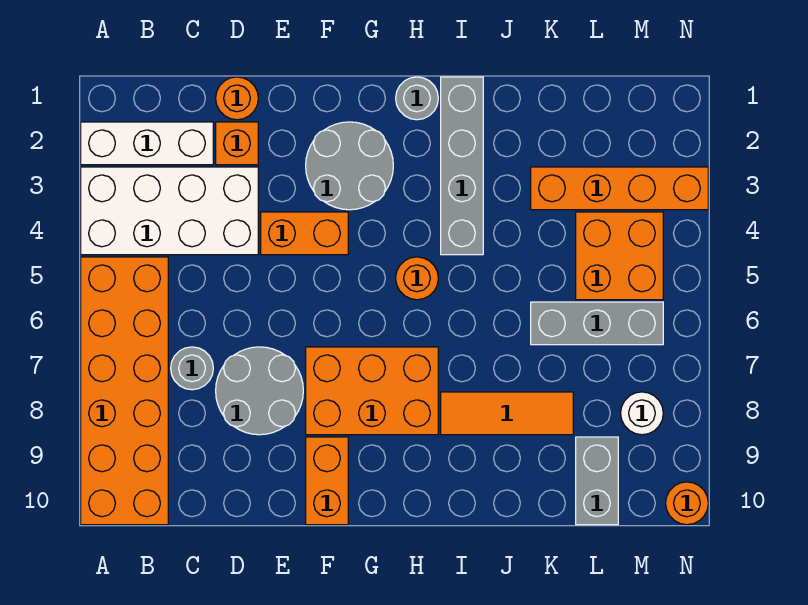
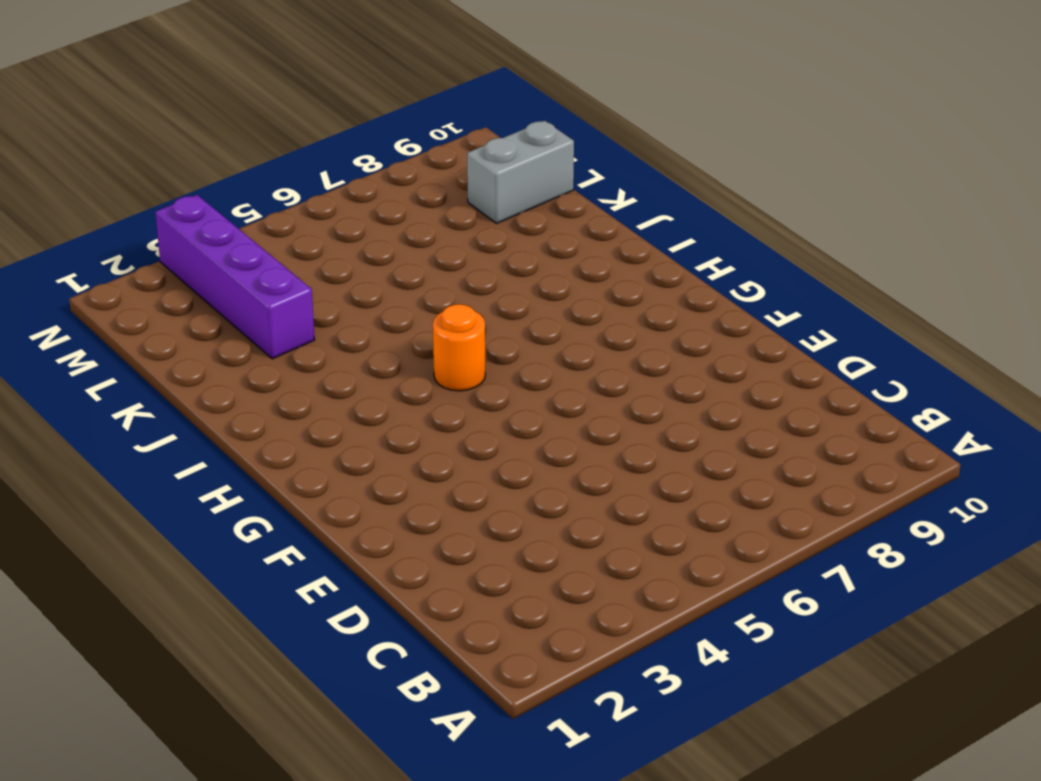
purple brick K3:N3 level 1 -> orange brick K3:N3 level 1
none -> white brick A2:C2 level 1
none -> white brick A3:D4 level 1
none -> orange brick A5:B10 level 1

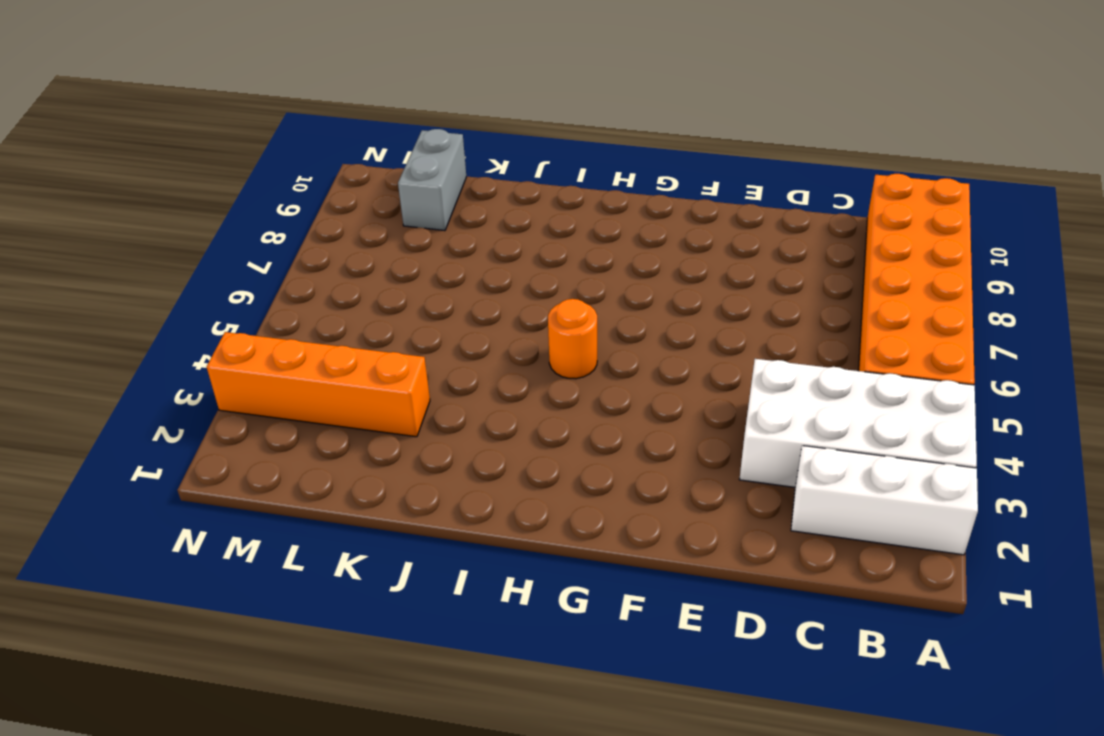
none -> grey round brick C7 level 1
none -> orange round brick D1 level 1
none -> orange brick D2 level 1

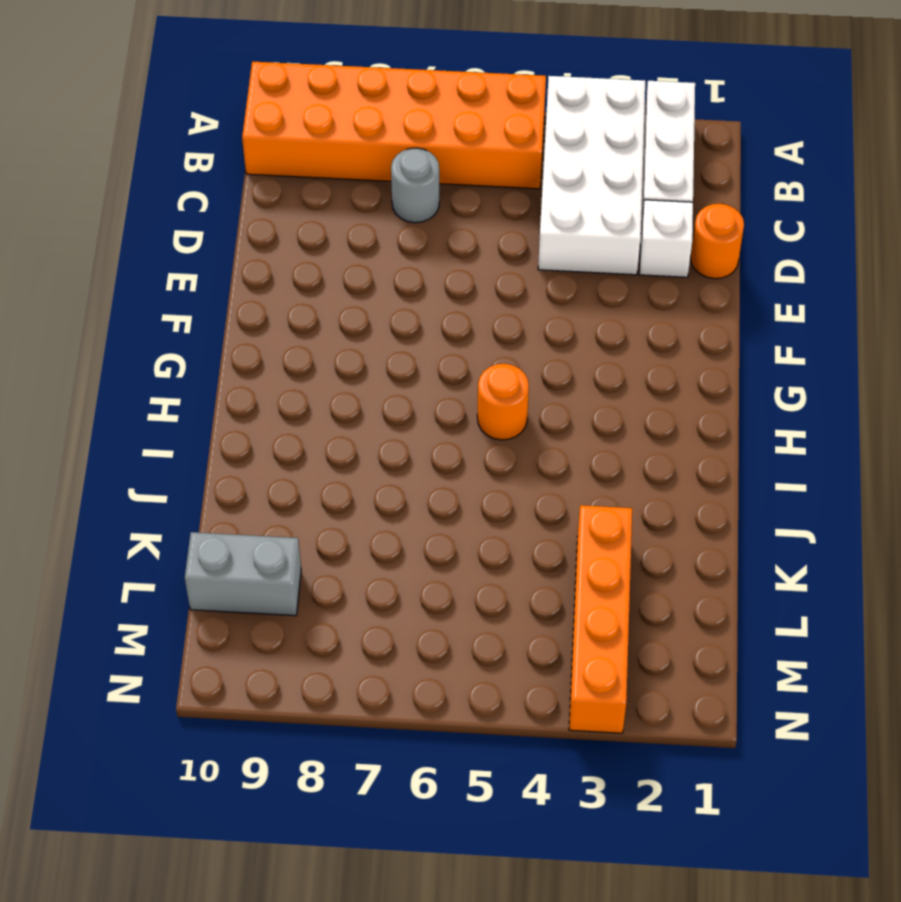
white brick D2 level 1 -> orange brick D2 level 1
none -> grey round brick D7:E8 level 1
none -> orange brick E4:F4 level 1
none -> grey round brick F2:G3 level 1

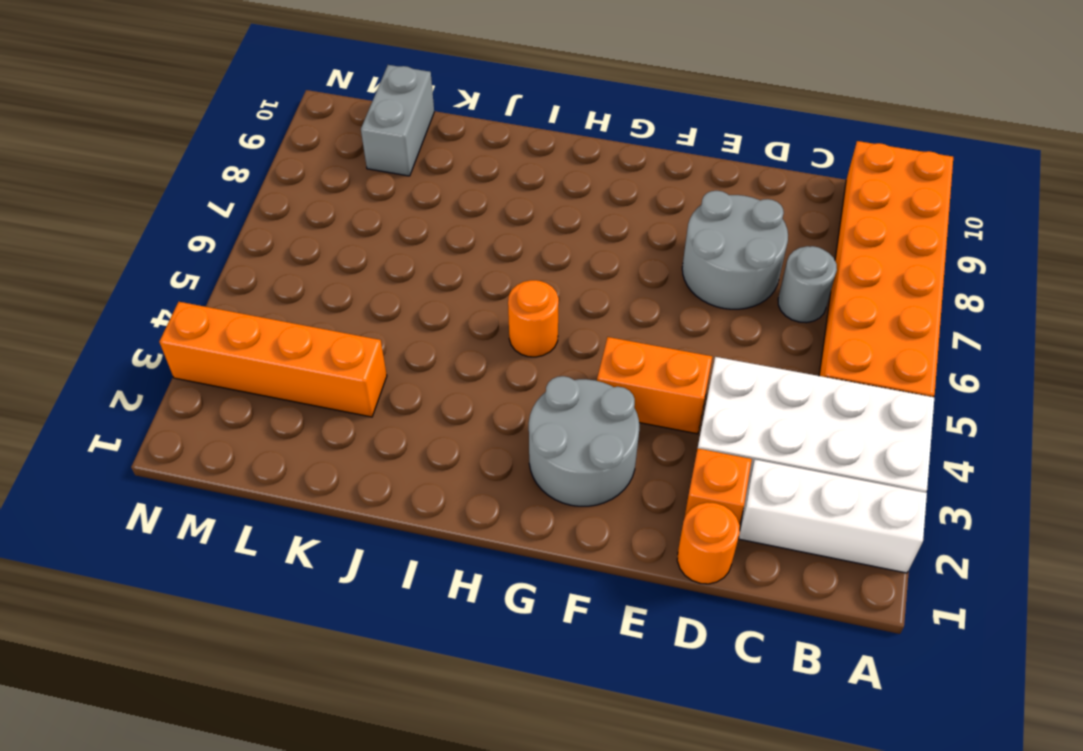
none -> orange brick F7:H8 level 1
none -> orange brick F9:F10 level 1
none -> grey round brick H1 level 1

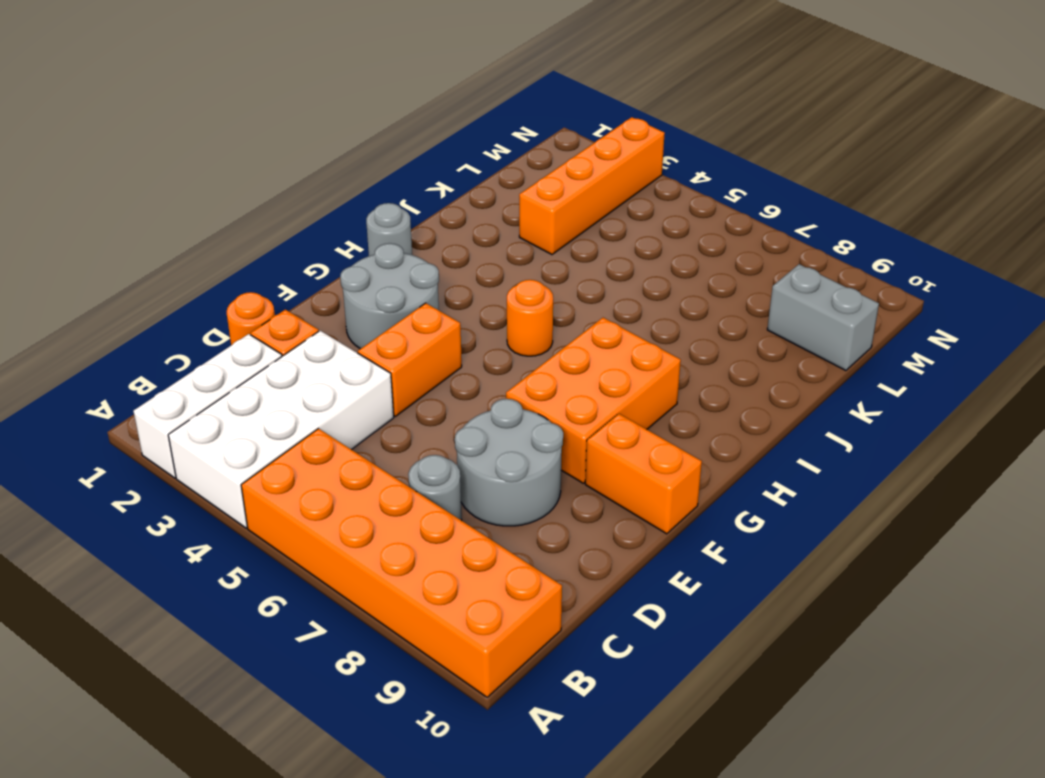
none -> grey brick I1:I4 level 1
none -> orange tile I8:K8 level 1
none -> grey brick K6:M6 level 1

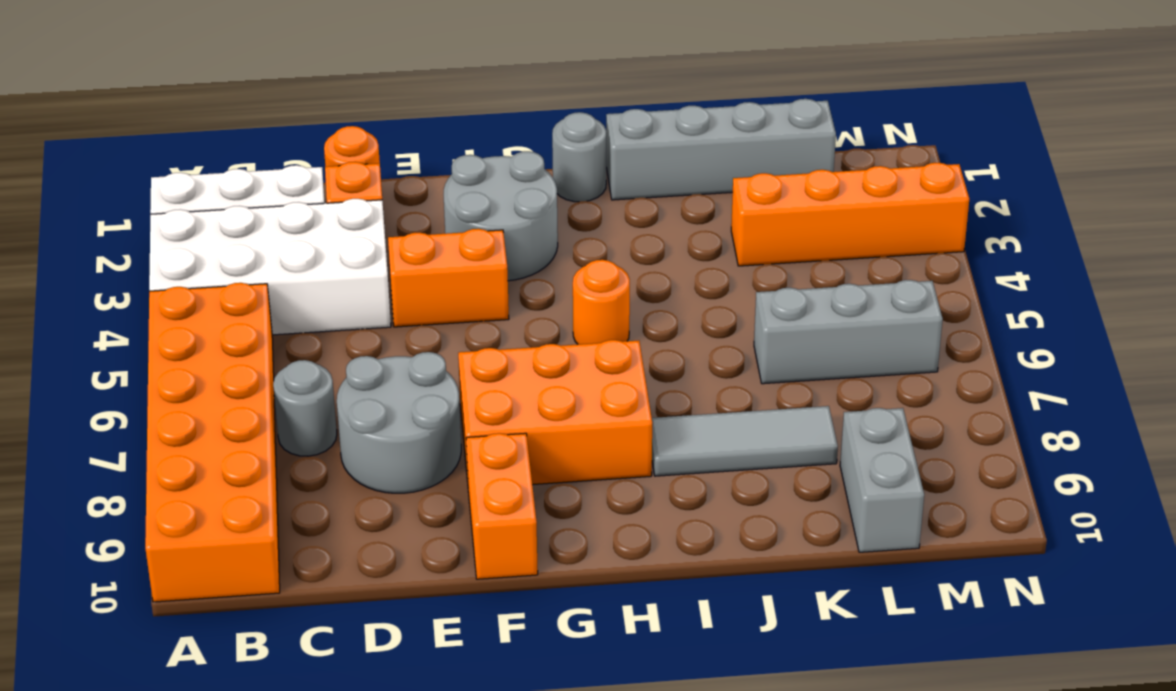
grey brick I1:L1 level 1 -> grey brick I1:I4 level 1
grey tile I8:K8 level 1 -> orange tile I8:K8 level 1
none -> orange brick L4:M5 level 1
none -> white round brick M8 level 1
none -> orange round brick N10 level 1

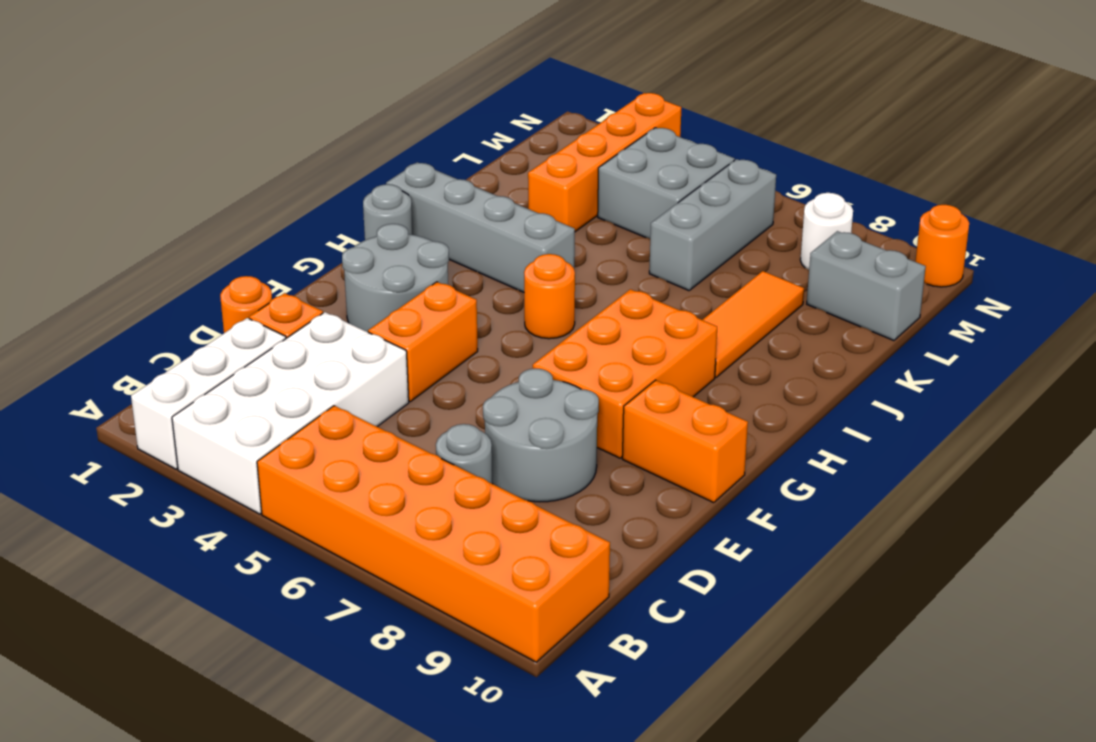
grey brick L4:M5 level 1 -> orange brick L4:M5 level 1

